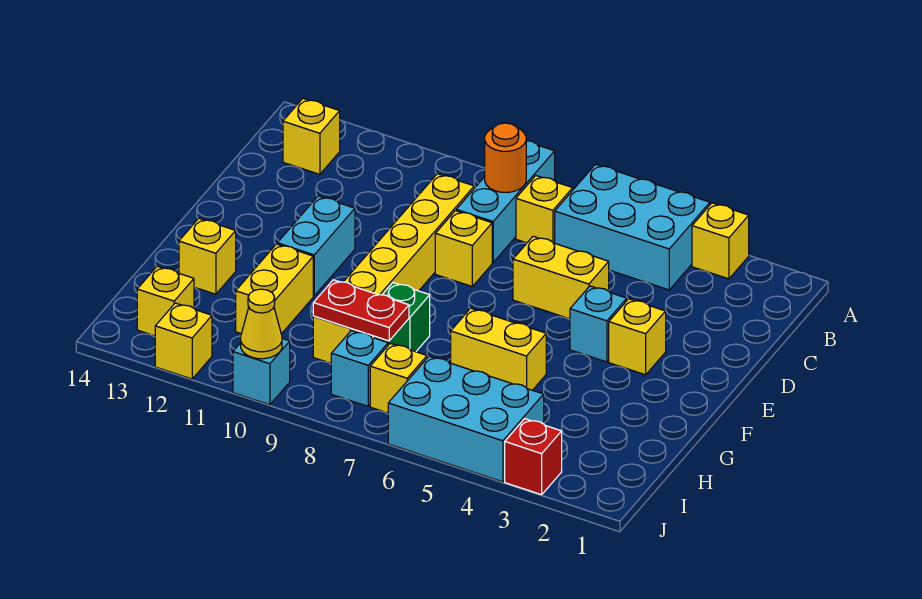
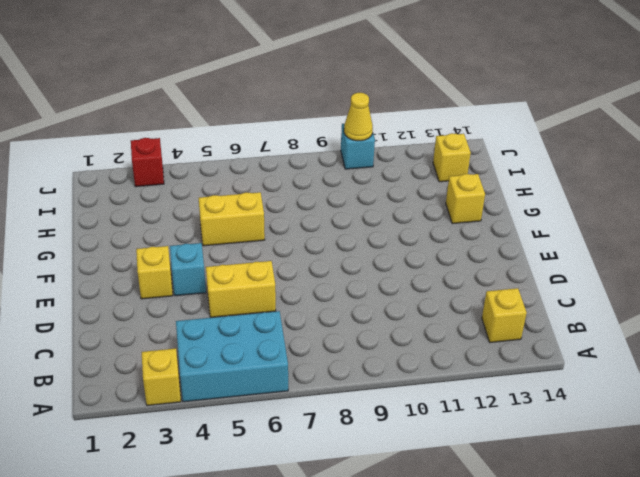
none -> cyan brick A8:C8 level 1
none -> yellow brick B7 level 1
none -> yellow brick C9:H9 level 1

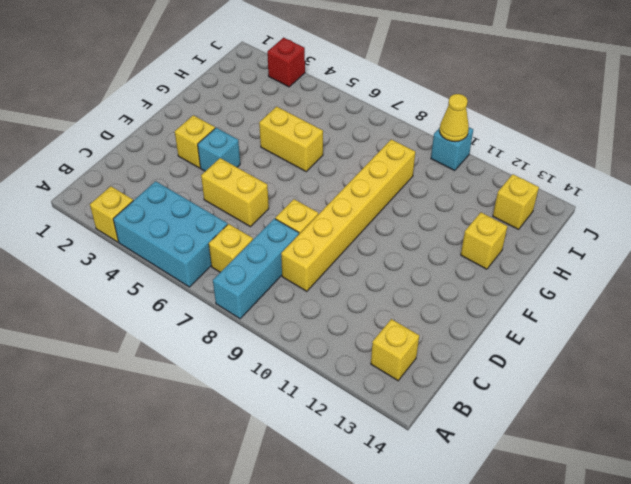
none -> cyan brick E11:F11 level 1
none -> green brick G8 level 1
none -> yellow brick G11:H11 level 1

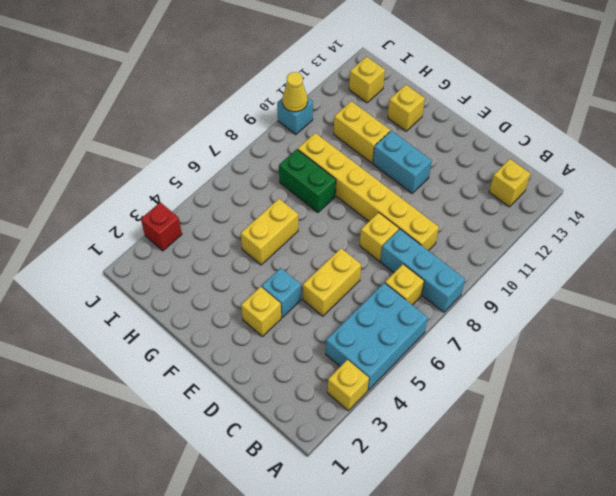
green brick G8:H8 level 1 -> green brick G8 level 1
none -> cyan brick I4:J6 level 1
none -> yellow brick I7 level 1
none -> cyan brick I8 level 1

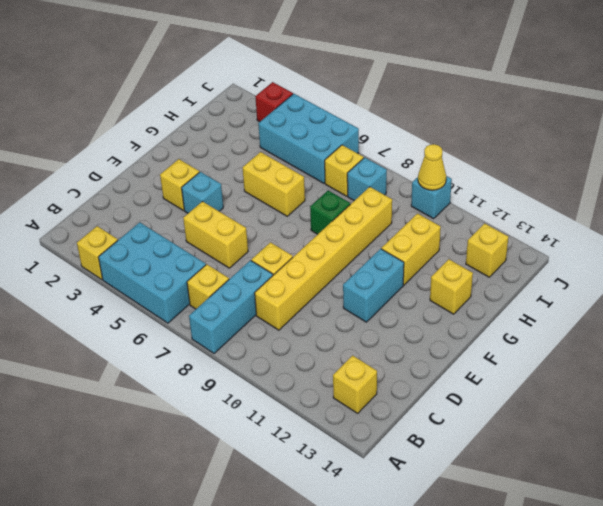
none -> yellow brick J12 level 1
none -> orange round brick B8 level 2
none -> red plate H8:H9 level 2

